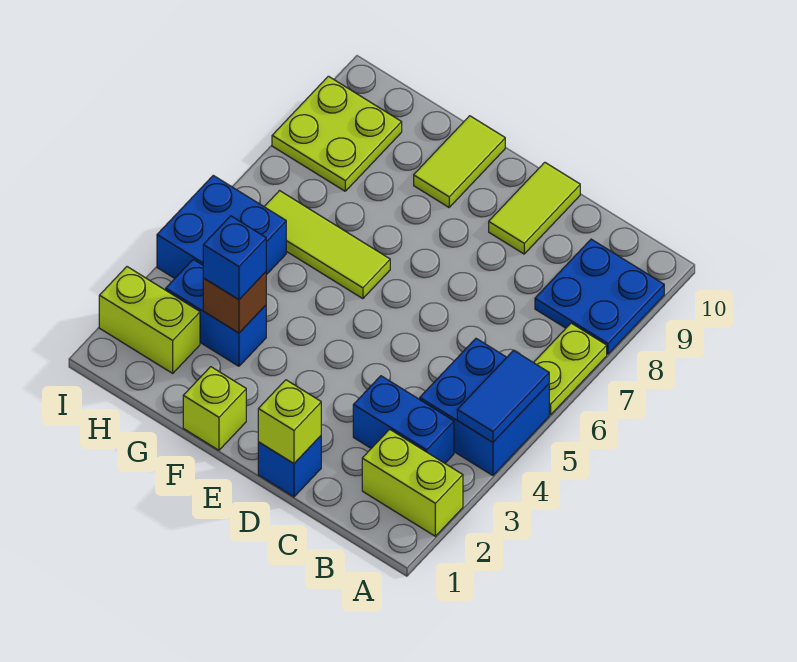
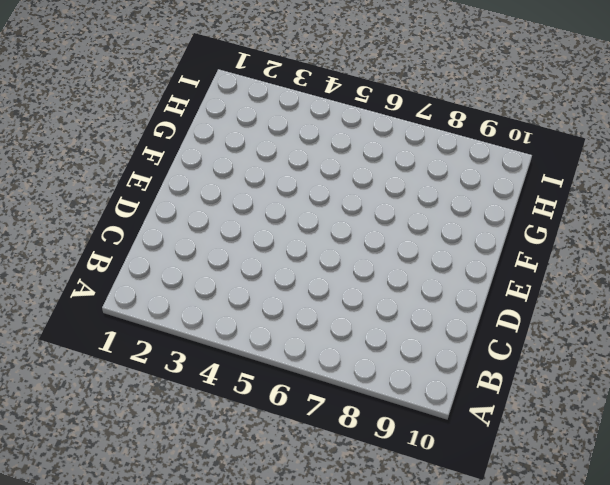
none -> lime brick A2:B2 level 1
none -> blue brick A4:B5 level 1
none -> lime plate A6:A7 level 1

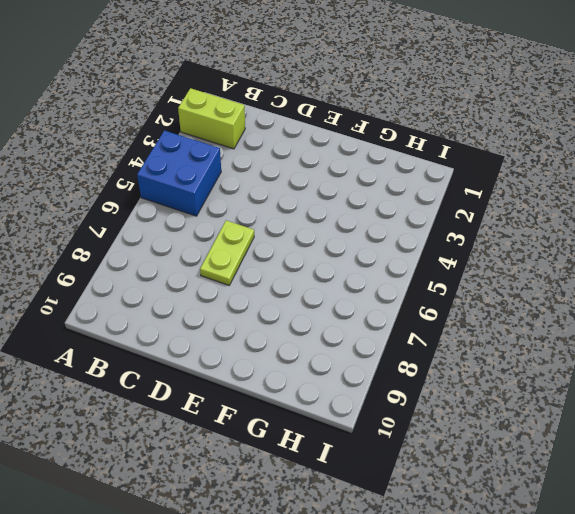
lime plate D6:D7 level 1 -> lime plate A6:A7 level 1
none -> blue plate A8:B9 level 1
none -> blue brick B3:C3 level 1
none -> blue brick D1 level 1

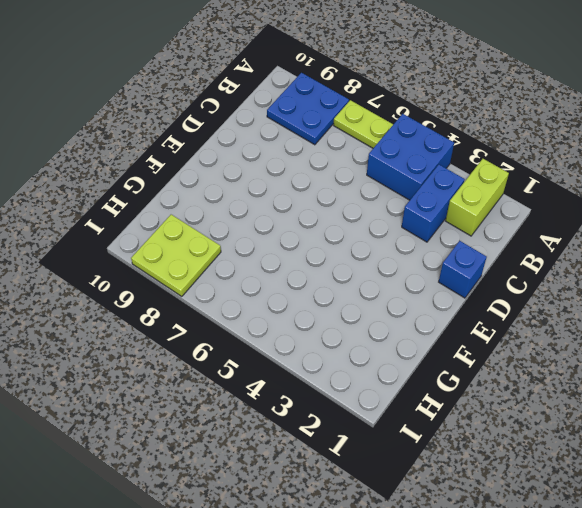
none -> lime tile D9:D10 level 1
none -> lime brick F1 level 1
none -> lime tile F6:H6 level 1

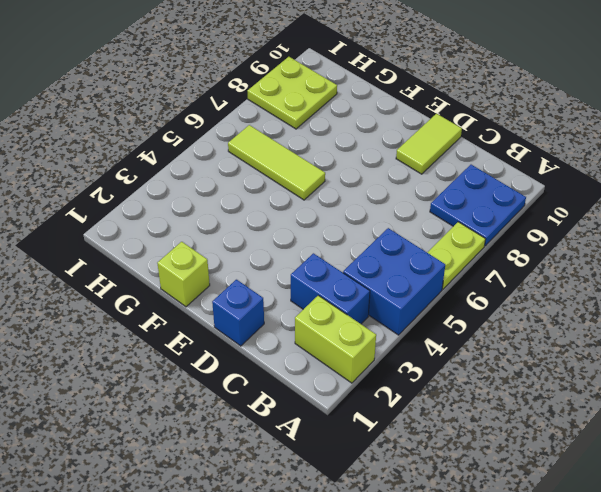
none -> lime tile F9:F10 level 1
none -> blue brick G3:H3 level 1
none -> lime brick H2:I2 level 1

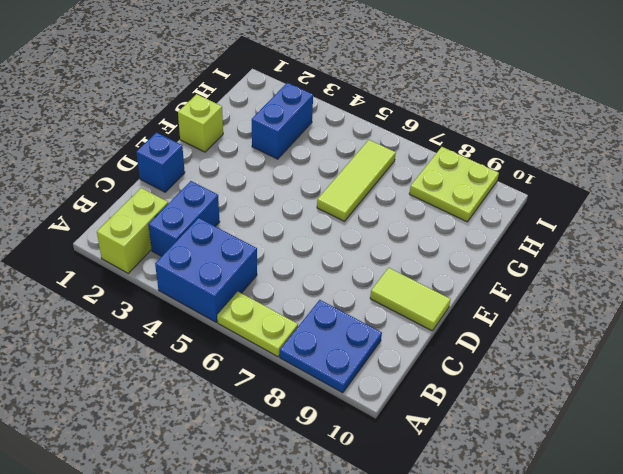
none -> lime tile F9:F10 level 1
none -> lime brick H2:I2 level 1
none -> blue brick H4:I5 level 1

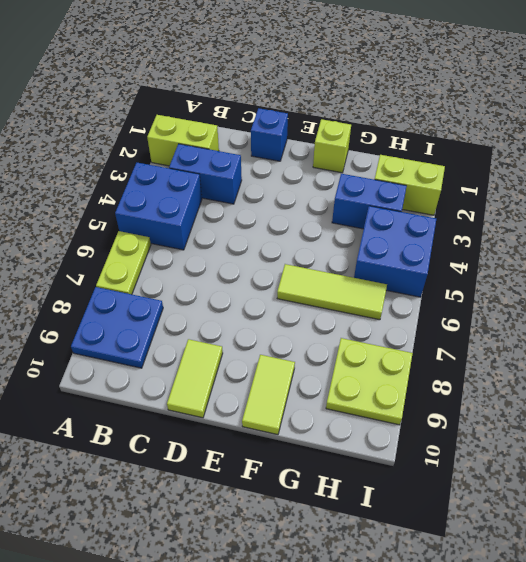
none -> blue tile A4:A5 level 2
none -> lime brick D1 level 2
none -> brown brick G3 level 2

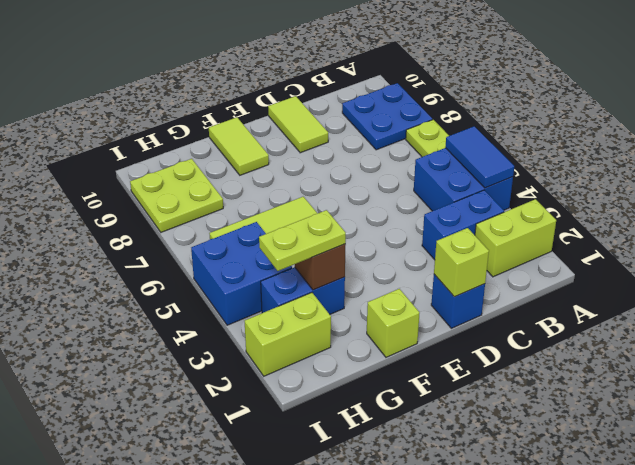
lime plate G3:H3 level 3 -> blue brick G3 level 3

